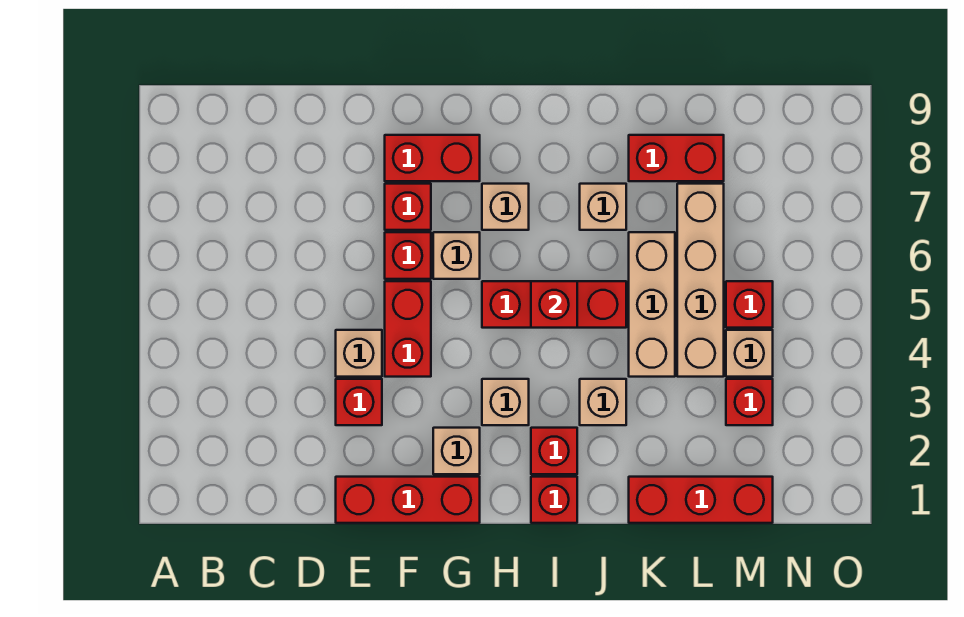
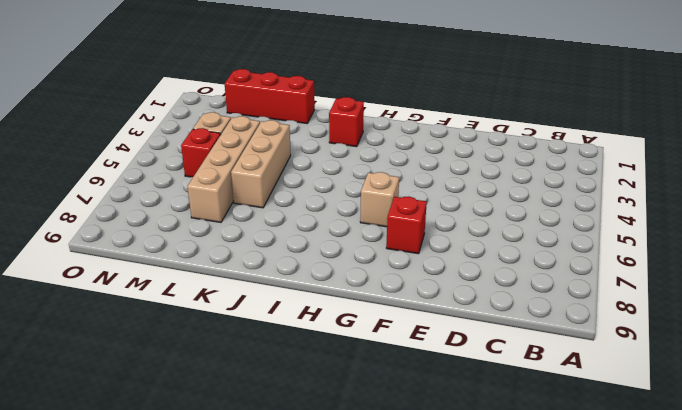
none -> red brick E1:G1 level 1
none -> red brick E3 level 1
none -> tan brick E4 level 1

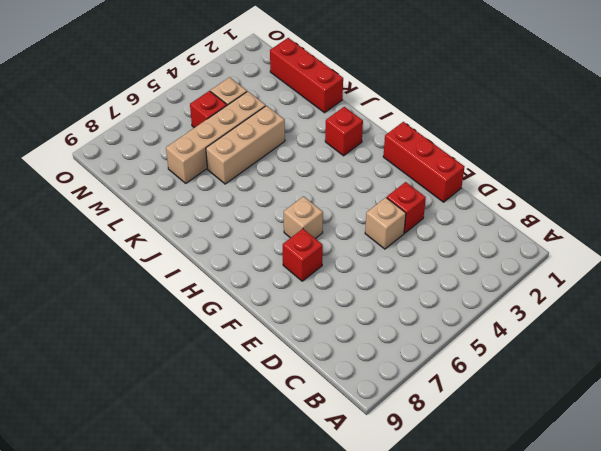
none -> red brick F4:F5 level 1
none -> red brick F6 level 1
none -> red brick F8:G8 level 1

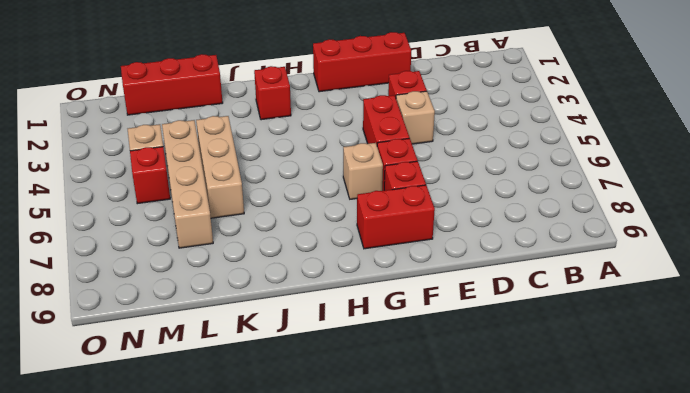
none -> tan brick G2 level 1
none -> tan brick H3 level 1
none -> red brick H5:J5 level 1

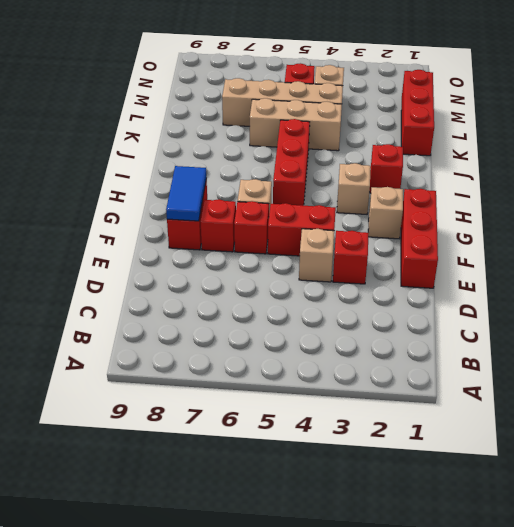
blue tile F8:G8 level 2 -> none
none -> tan brick H7 level 1
none -> red brick I1 level 1
none -> tan brick J3 level 1

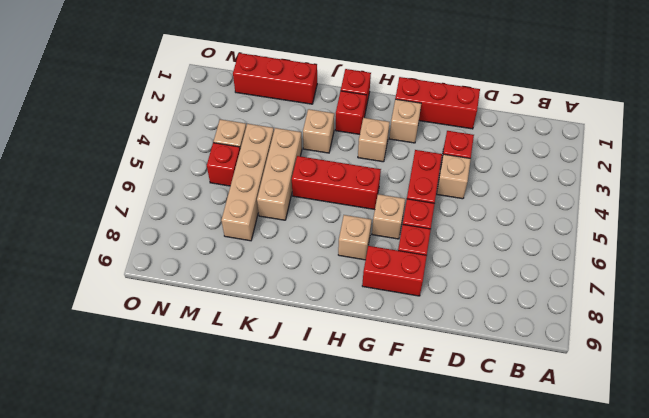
none -> tan brick J7 level 1
none -> red brick K8:L8 level 1
none -> red brick M3 level 1

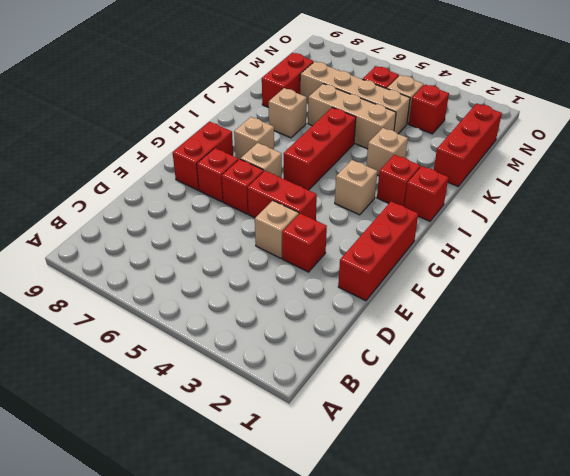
none -> tan brick G2 level 1
none -> red brick I5 level 2

